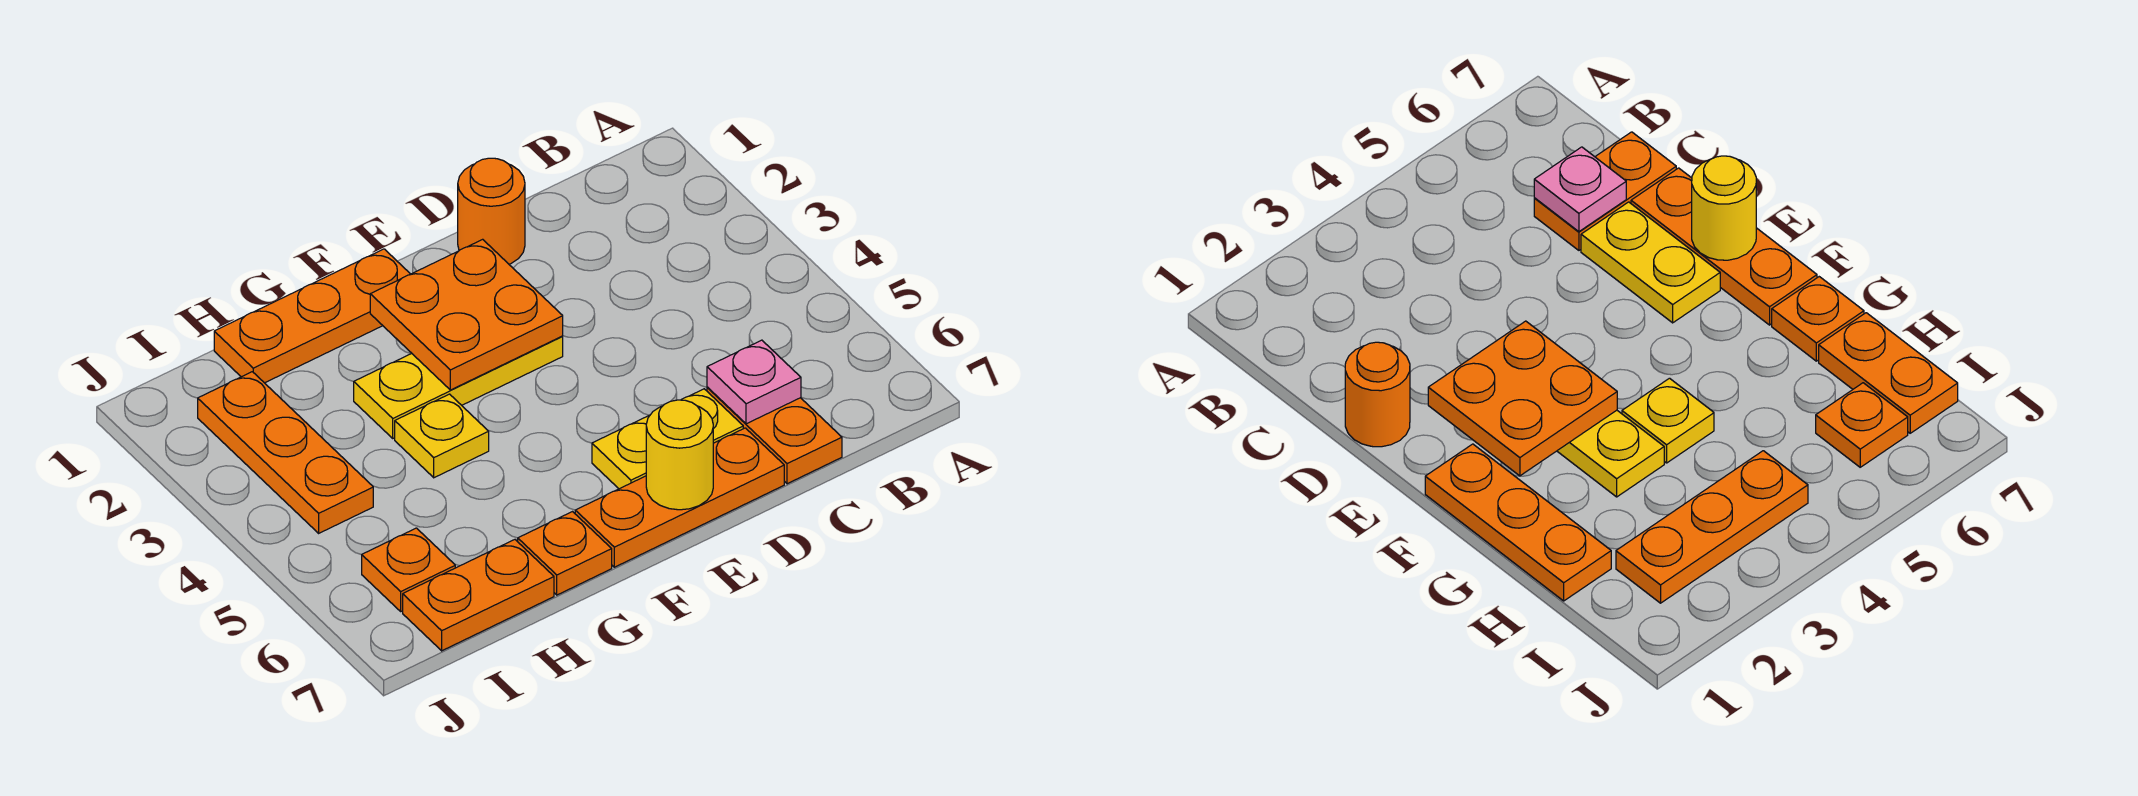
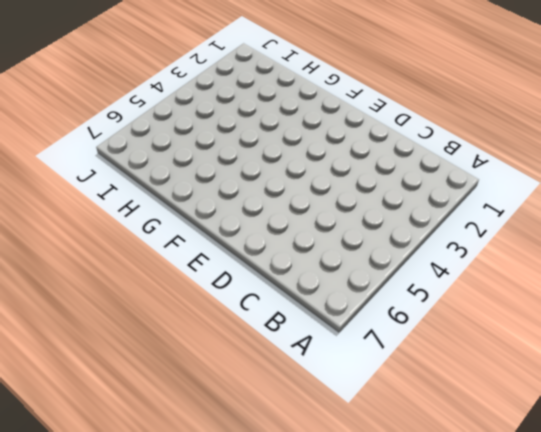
none -> orange plate C6:C7 level 1
none -> orange round brick D1 level 1
none -> yellow plate D6:E6 level 1

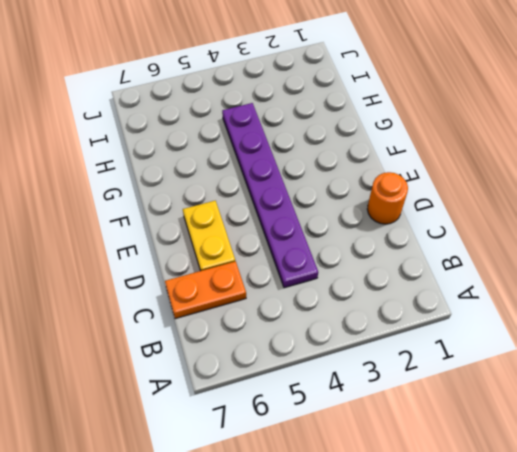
purple plate C4:H4 level 1 -> yellow plate G4 level 1
none -> orange plate D7:F7 level 1
none -> yellow plate E3:G3 level 1
none -> orange plate F1:H1 level 1

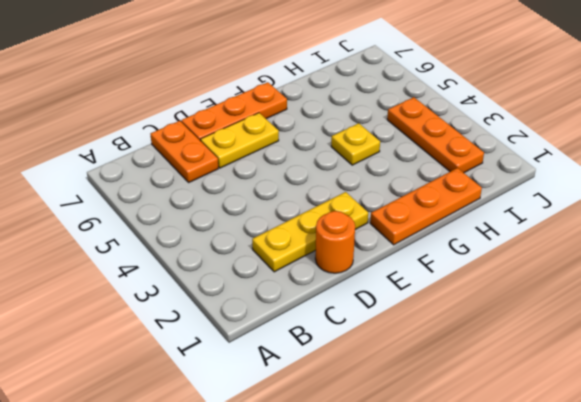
yellow plate C2:E2 level 1 -> yellow plate E3:G3 level 1
none -> orange plate G7 level 1
none -> orange plate H7:I7 level 1
none -> orange plate I6 level 1

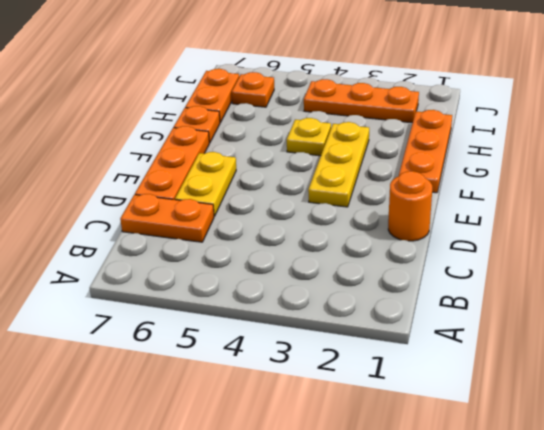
none -> pink plate C6 level 2
none -> orange plate E2:F3 level 2
none -> yellow round brick E7 level 2

